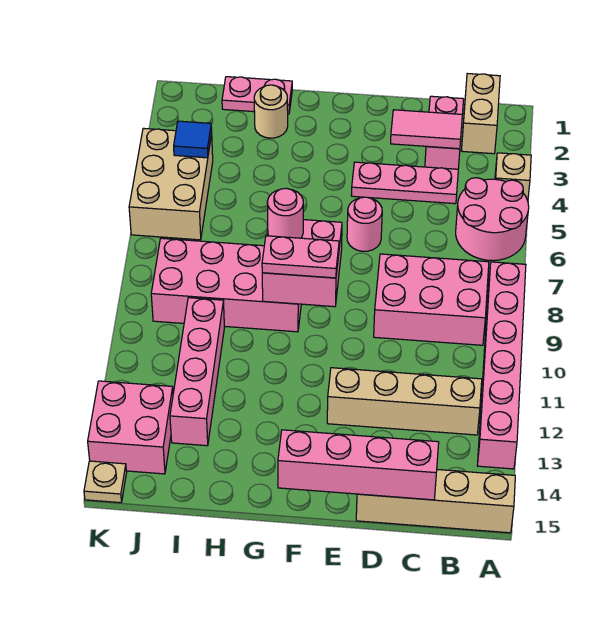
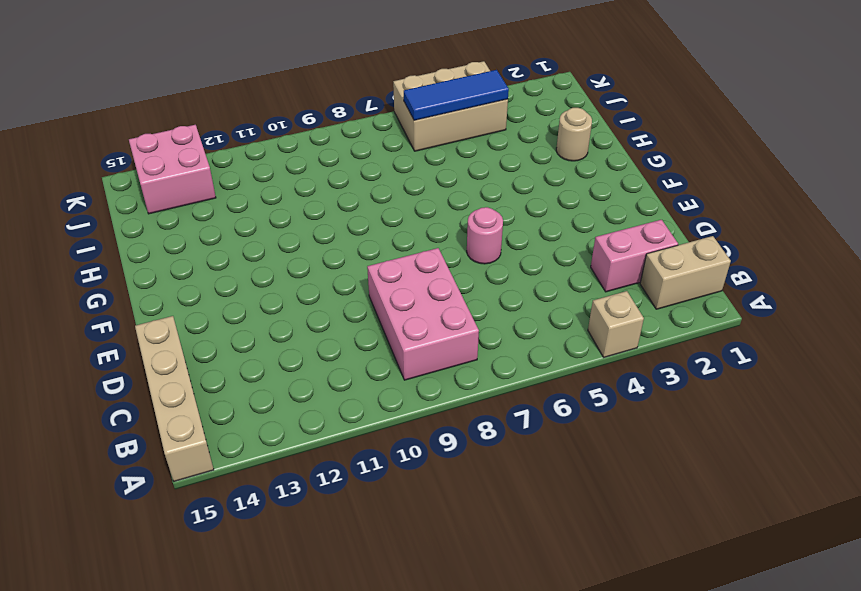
blue tile J4:J6 level 2 -> blue tile J4 level 2
none -> pink round brick A5:B6 level 1
none -> pink brick A8:A13 level 1
none -> tan brick B12:E12 level 1

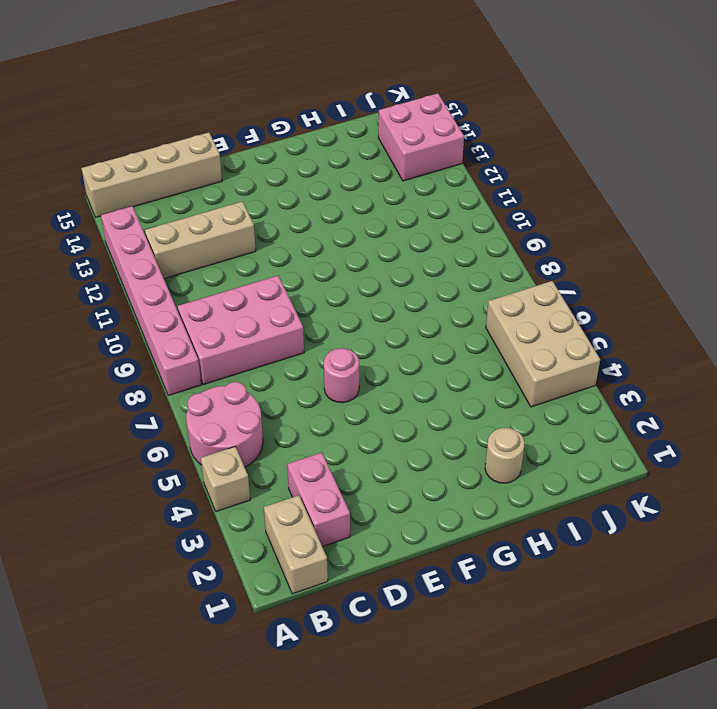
tan brick B12:D12 level 1 -> tan brick B12:E12 level 1
none -> pink plate C4:E4 level 1
none -> pink brick G8:J9 level 1
none -> pink plate H1:I1 level 1

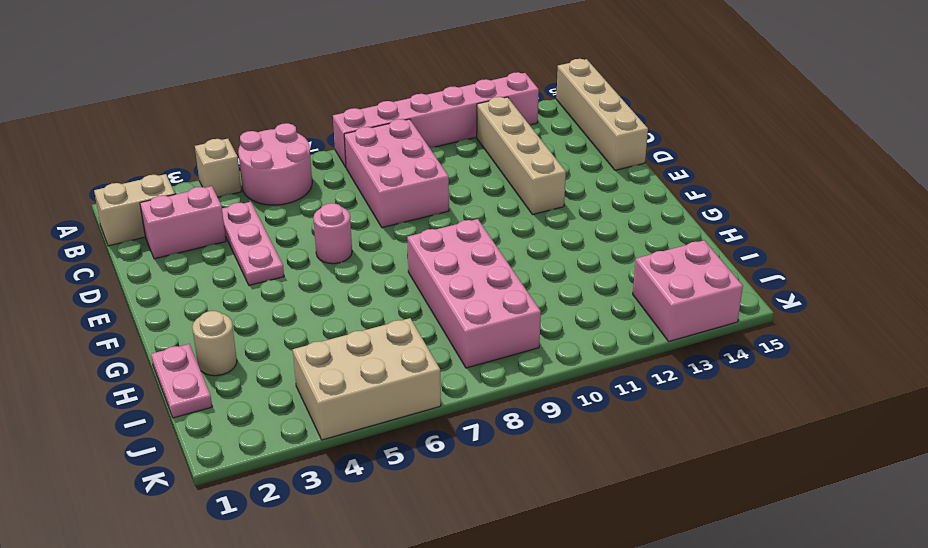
none -> pink brick I10:I13 level 1
none -> tan plate K15 level 1
none -> pink tile C3:D3 level 2

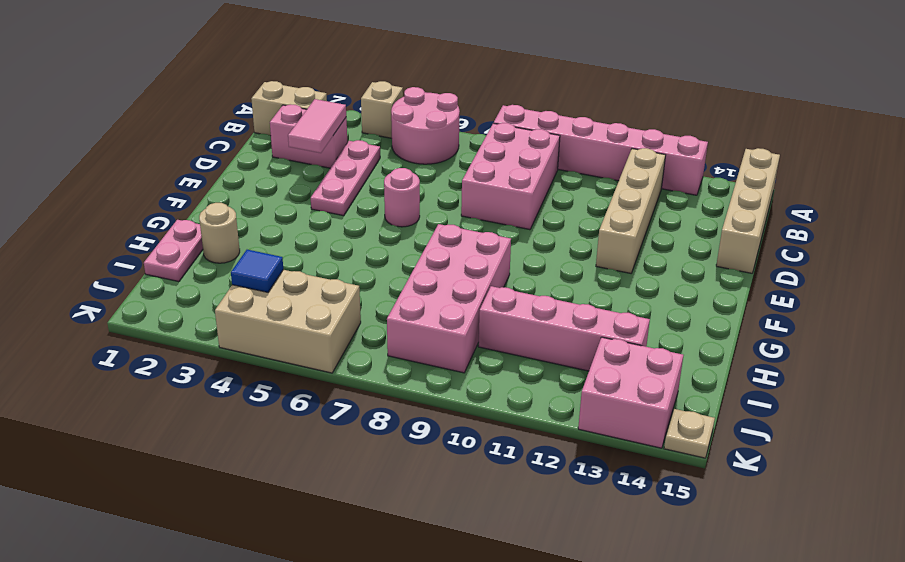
none -> pink brick C15:F15 level 2
none -> pink brick F8:G9 level 2
none -> pink plate F9:G9 level 3

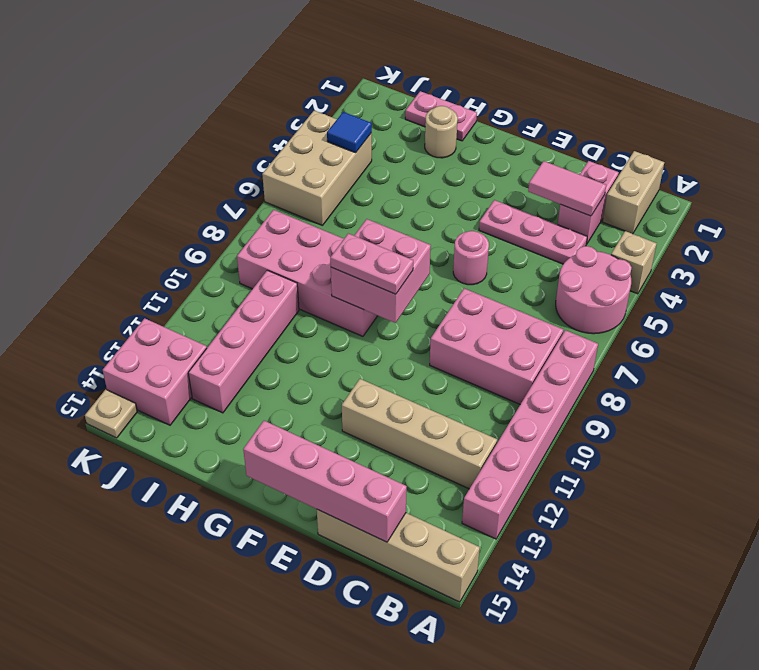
none -> pink round brick G8 level 3

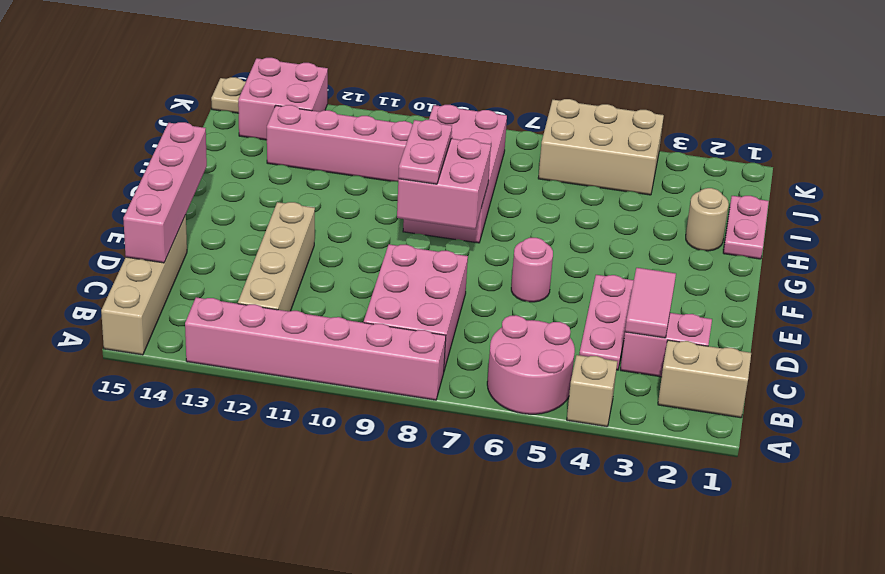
none -> blue tile J4 level 2
none -> pink round brick G8 level 3

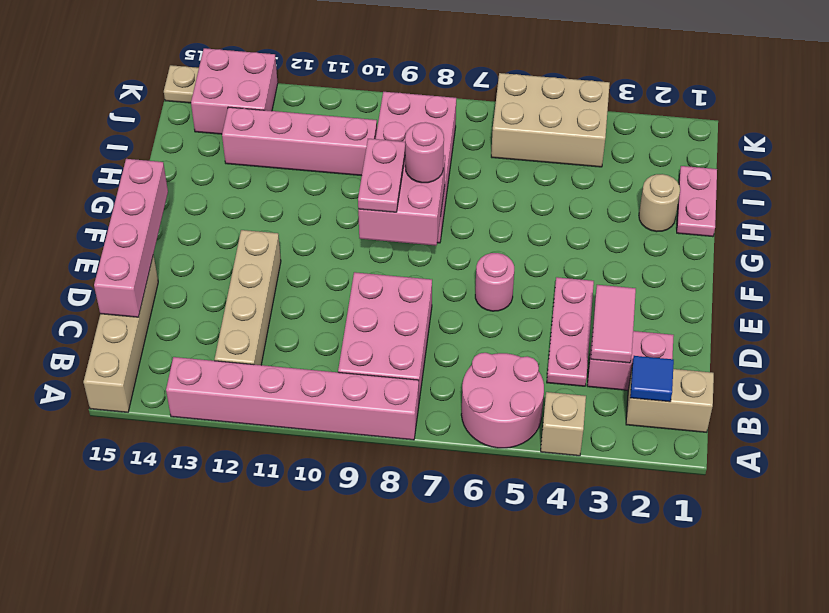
blue tile B2 level 2 -> blue tile J4 level 2

